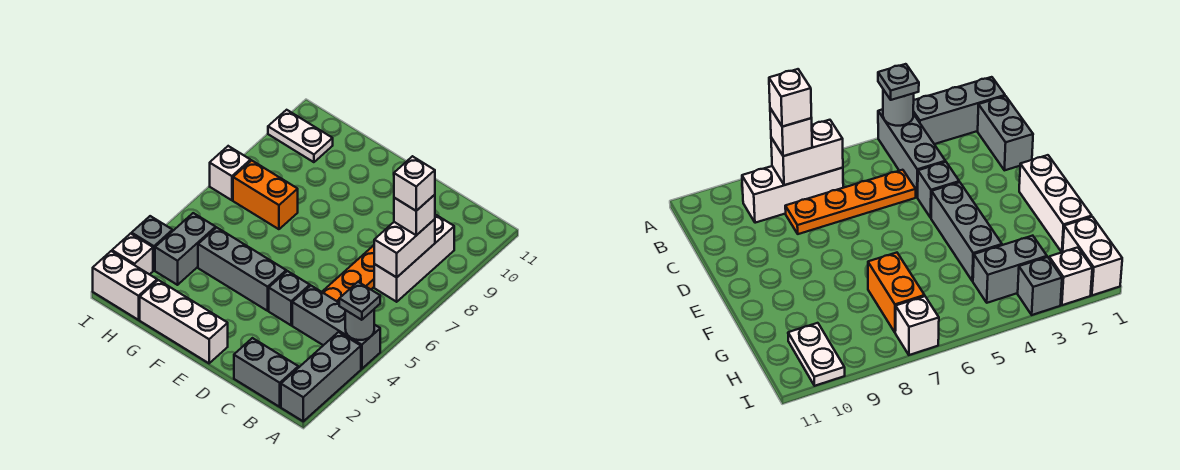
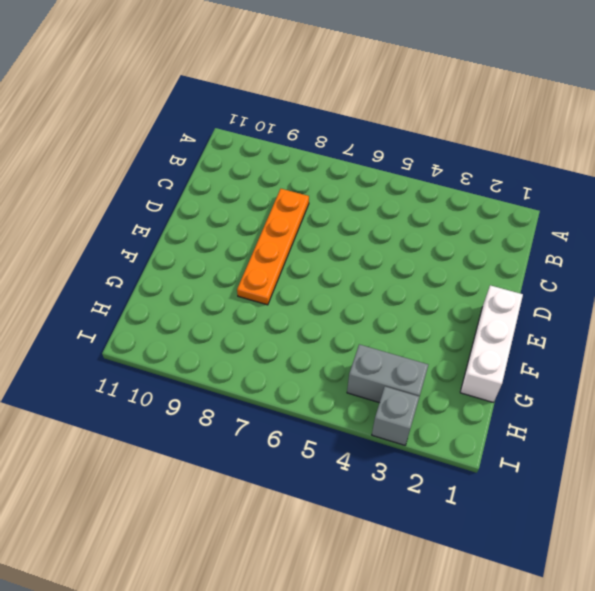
orange plate C8:F8 level 1 -> orange plate C5:C8 level 1
none -> grey brick A1:A3 level 1
none -> grey brick A4:C4 level 1
none -> grey brick B1:C1 level 1

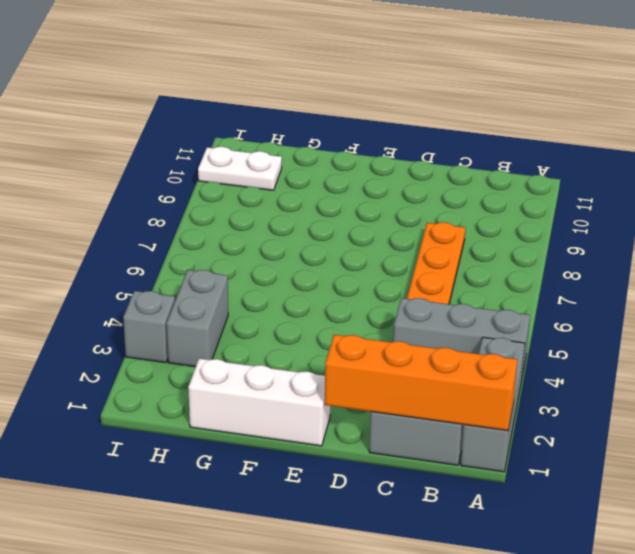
orange brick A1:D1 level 2 -> none
none -> white brick B7:B9 level 1
none -> grey brick D4 level 1
none -> grey brick E4:G4 level 1

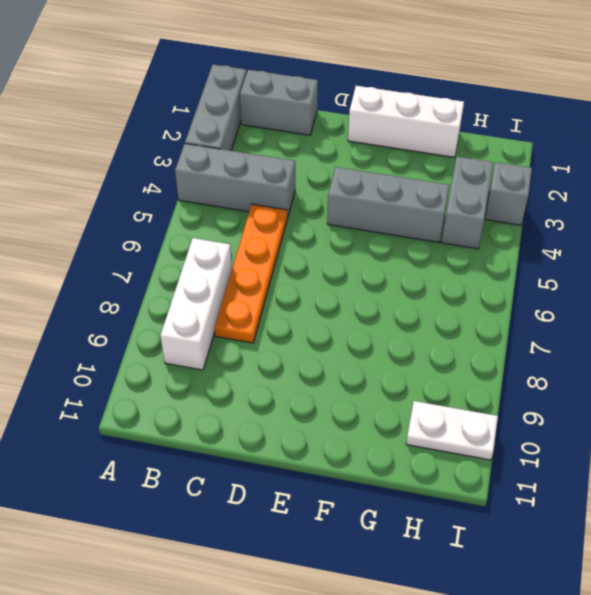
none -> grey brick D4 level 1
none -> orange brick G7:H7 level 1
none -> white brick H1:I1 level 1

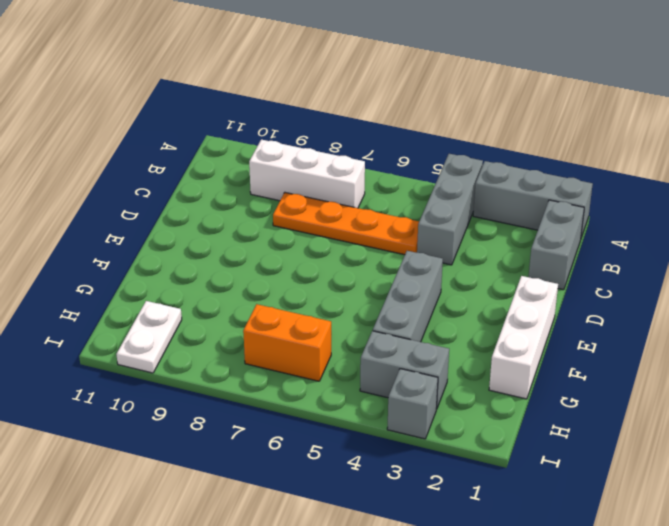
orange brick H6:H7 level 1 -> orange brick G7:H7 level 1
none -> grey brick D4 level 1
none -> white brick H1:I1 level 1
none -> white brick I2 level 1

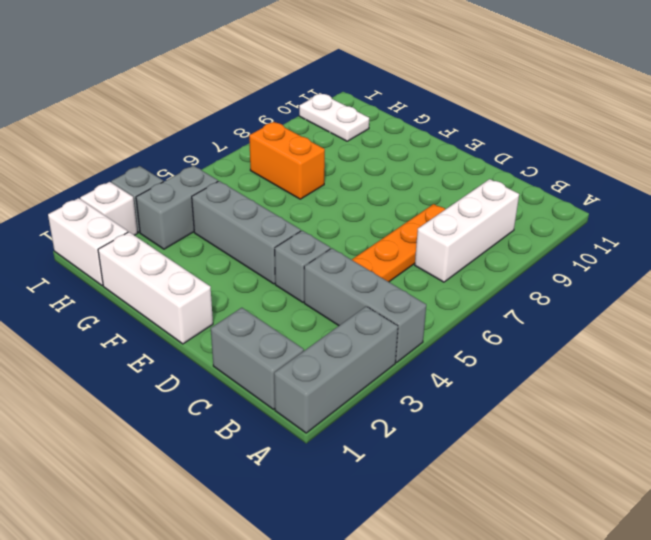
none -> white brick I7 level 1
none -> grey round brick A4 level 2
none -> white brick B7:B8 level 2

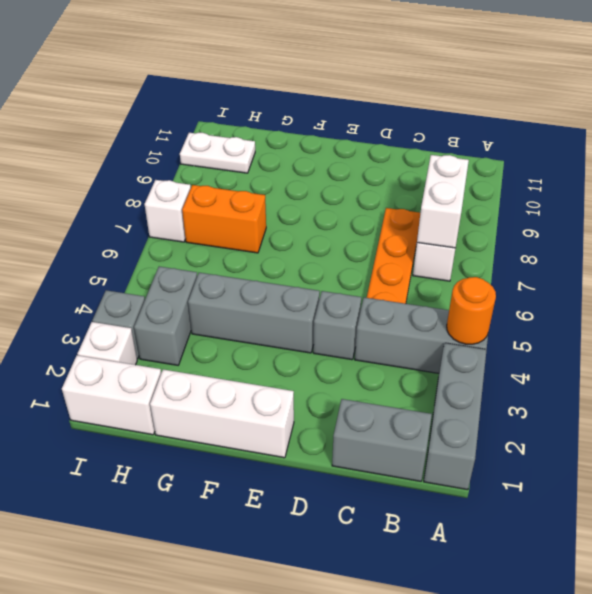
orange round brick A4 level 2 -> grey round brick A4 level 2
none -> grey plate A4 level 3
none -> white brick B8 level 3
none -> white brick B8 level 4

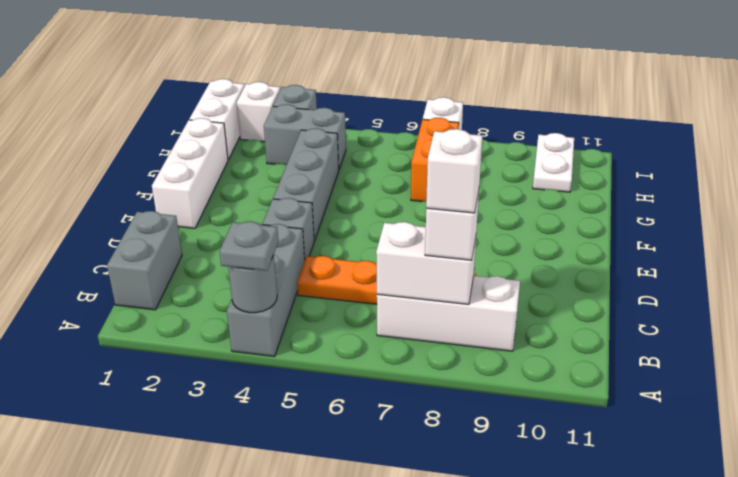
none -> grey brick A1:A3 level 1

